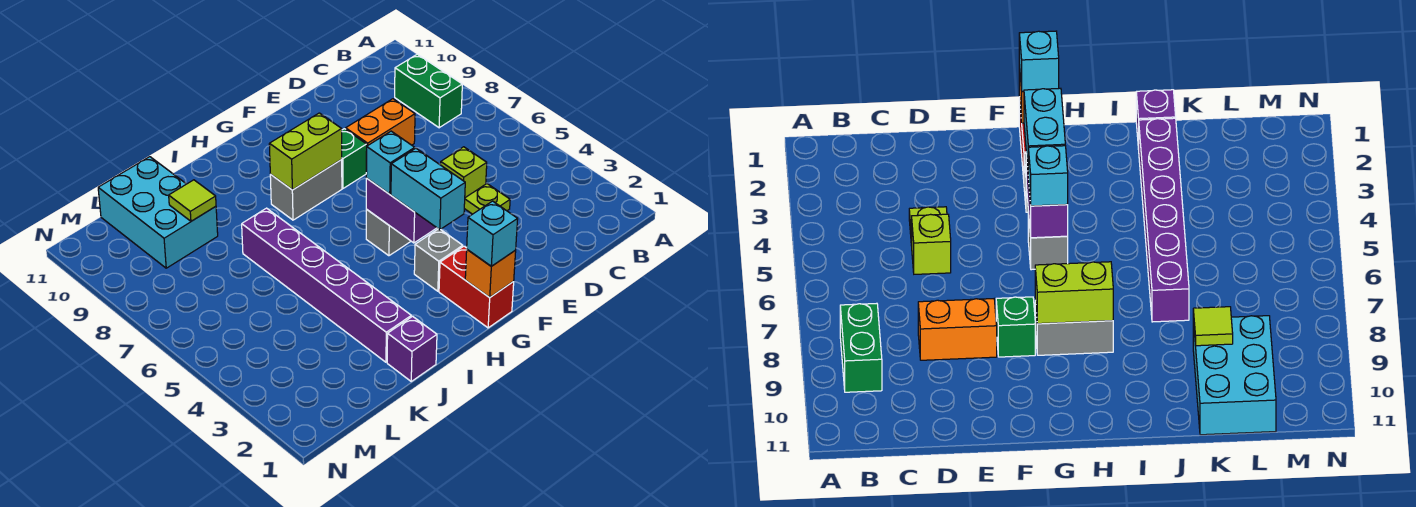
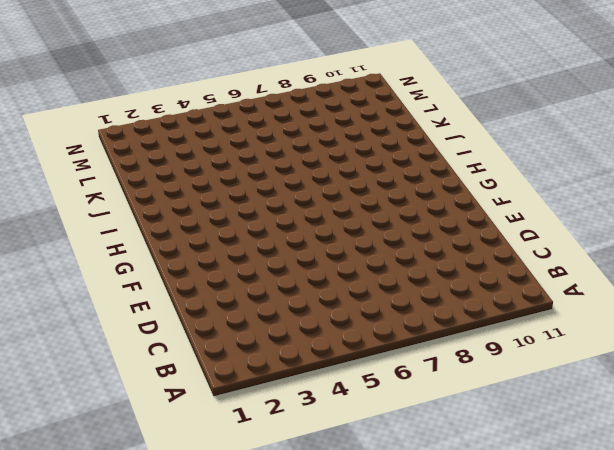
none -> green brick B8:B9 level 1
none -> lime plate D4 level 1
none -> lime brick D5 level 1

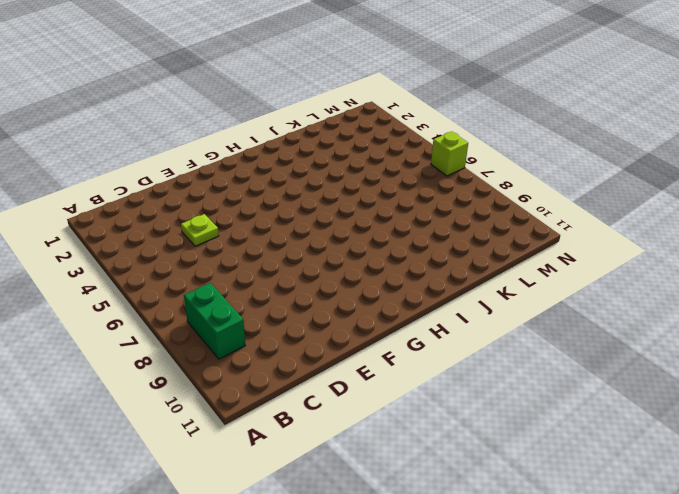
lime brick N6 level 1 -> lime brick D5 level 1
none -> orange brick D8:E8 level 1
none -> green brick F8 level 1
none -> red brick G1:G2 level 1

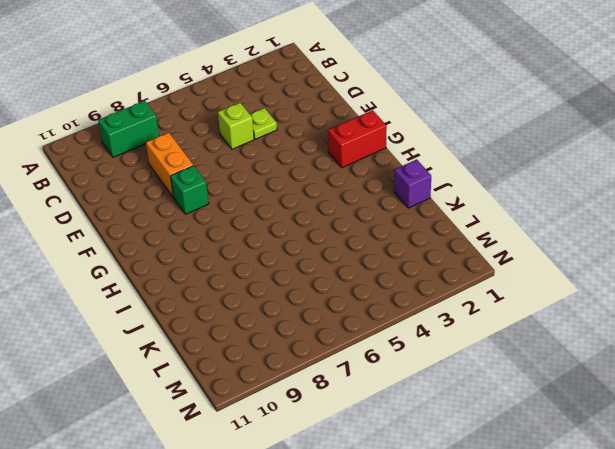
none -> grey brick G3 level 1
none -> grey brick G5 level 1
none -> grey brick G8:H8 level 1

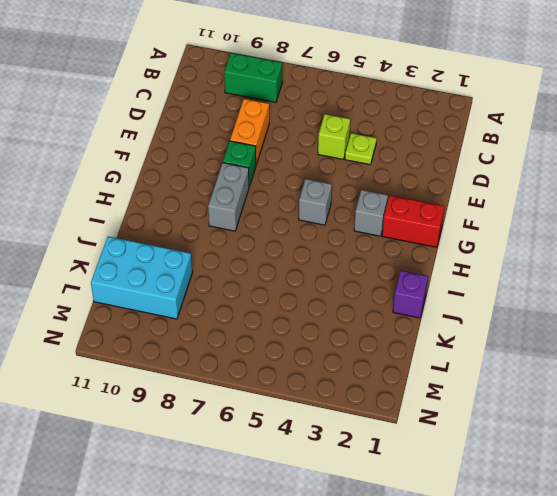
none -> purple brick J2:J7 level 1
none -> orange brick G1 level 2
none -> purple brick G4:G5 level 2

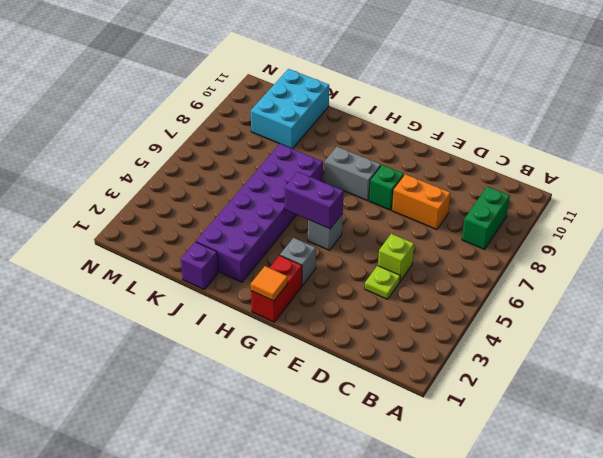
orange tile G1 level 2 -> orange brick G1 level 2
purple brick G5:H5 level 2 -> purple brick G4:G5 level 2
purple brick I2:J7 level 1 -> purple brick J2:J7 level 1
none -> lime brick G8:H8 level 2
none -> lime tile K9 level 2
none -> cyan brick G1 level 3

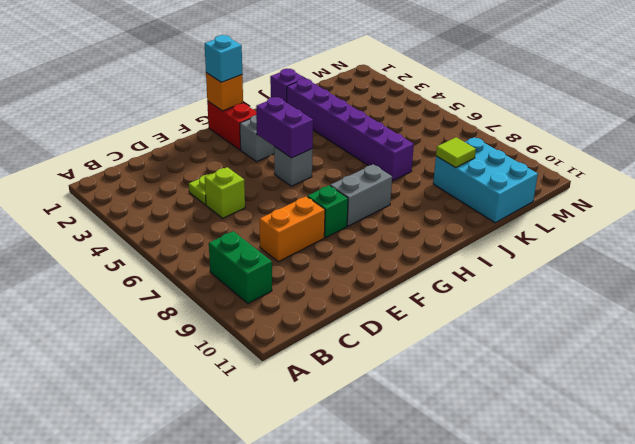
none -> lime brick G8:H8 level 2
none -> cyan brick G3:G4 level 3
none -> cyan brick G5 level 3

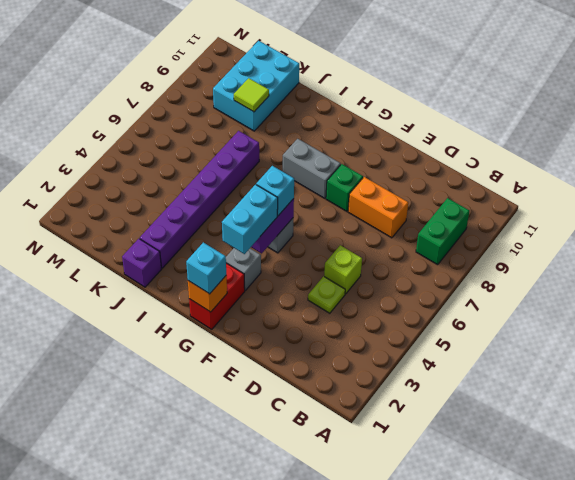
none -> lime brick G8:H8 level 2

